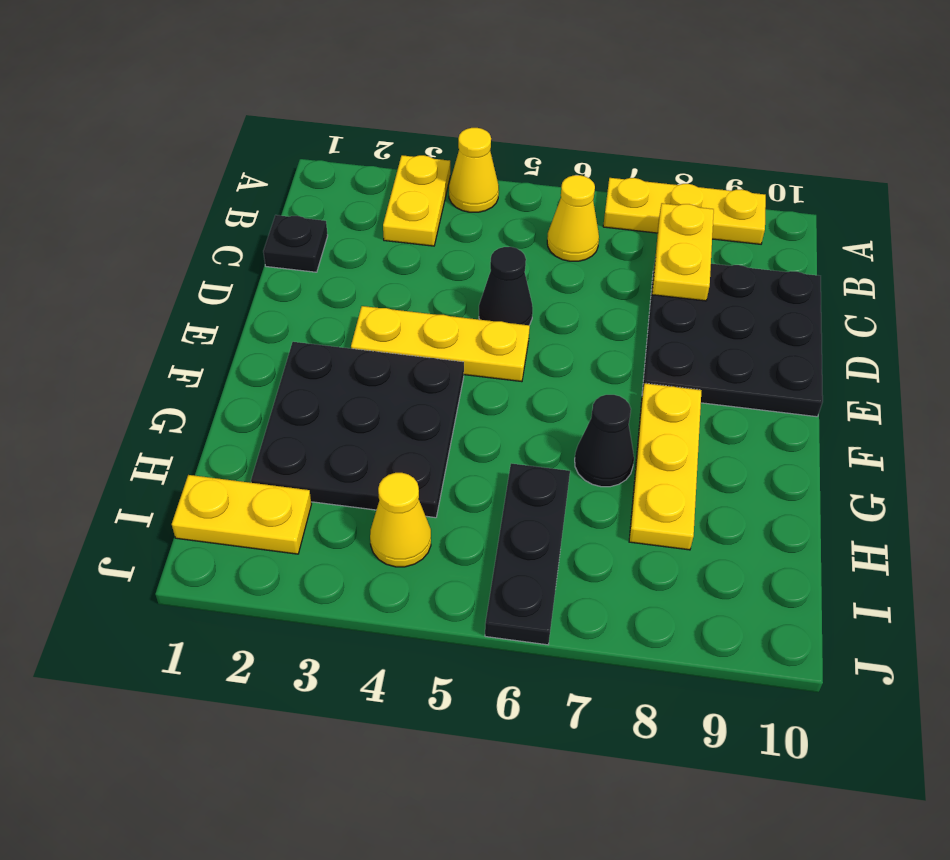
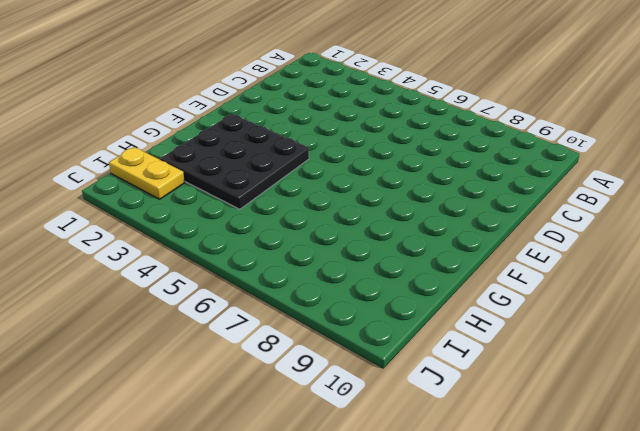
none -> yellow plate A3:B3 level 1
none -> yellow cone A4 level 1
none -> yellow plate A7:A9 level 1

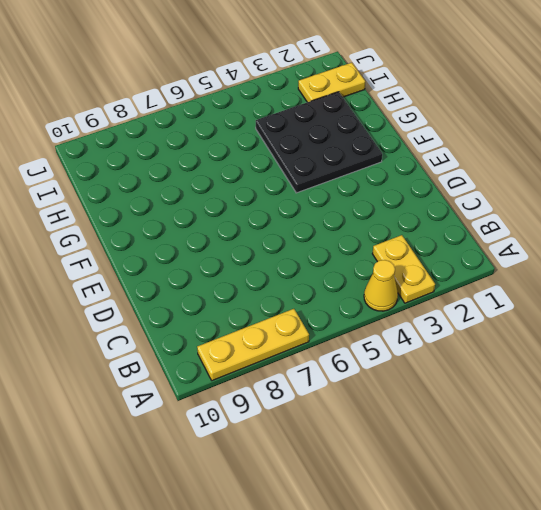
none -> yellow cone B6 level 1
none -> black plate C1 level 1
none -> black plate C8:E10 level 1

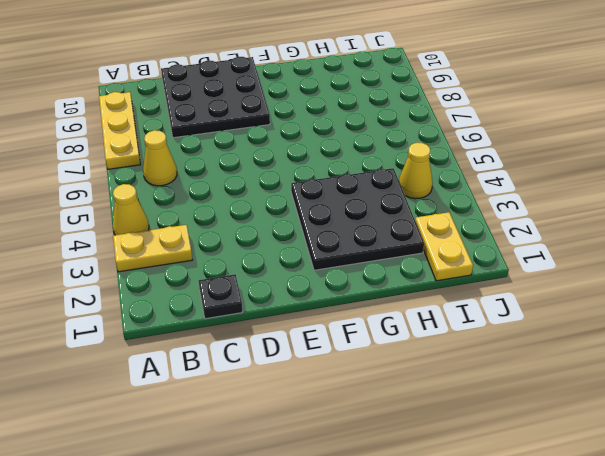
none -> black cone D5 level 1
none -> yellow plate E3:E5 level 1
none -> yellow plate F8:H8 level 1

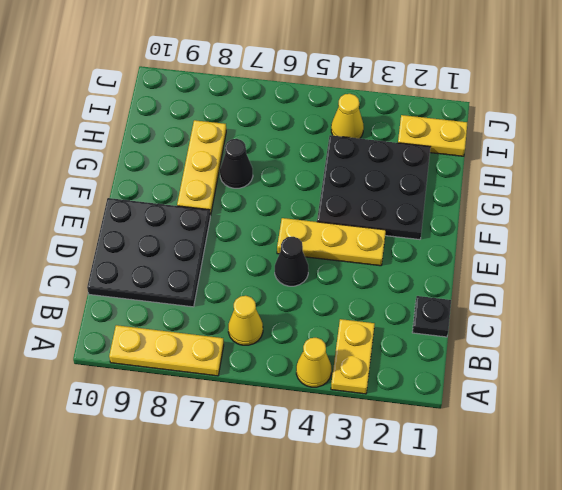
none -> black plate H6:J6 level 1
none -> yellow plate B8:C8 level 2

